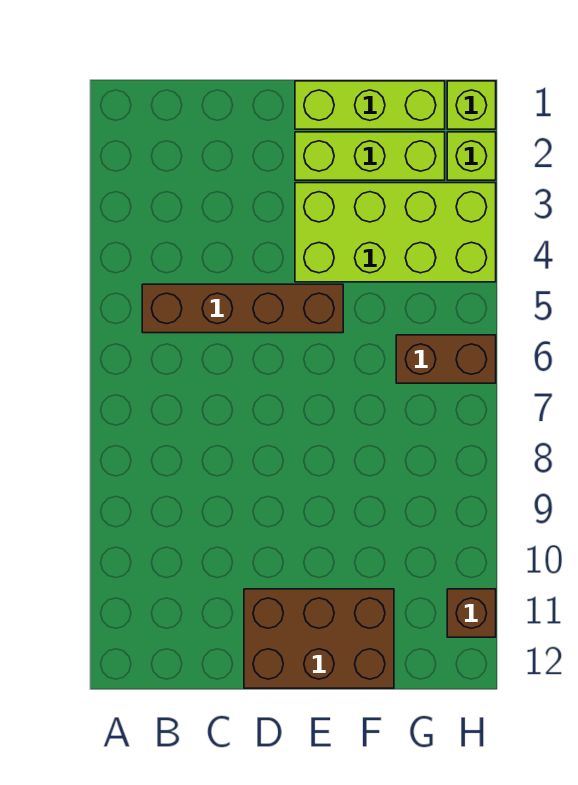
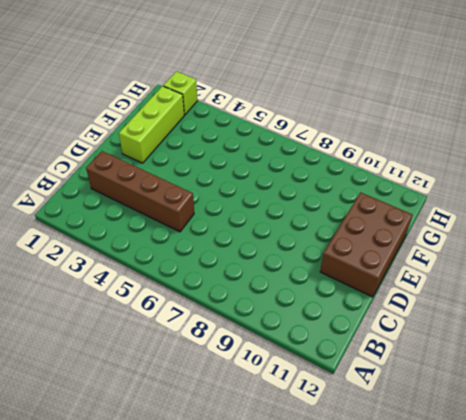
brown brick C2:C5 level 1 -> brown brick B5:E5 level 1
none -> lime brick E1:G1 level 1
none -> lime brick E3:H4 level 1

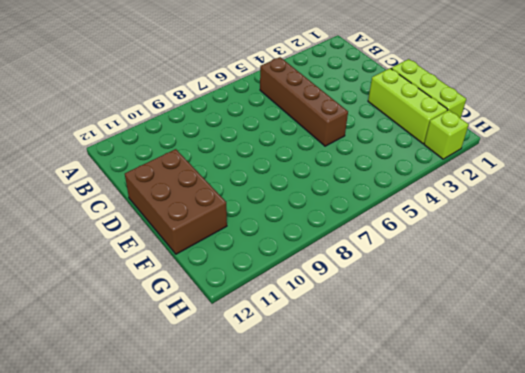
none -> lime brick E3:H4 level 1
none -> brown brick G6:H6 level 1

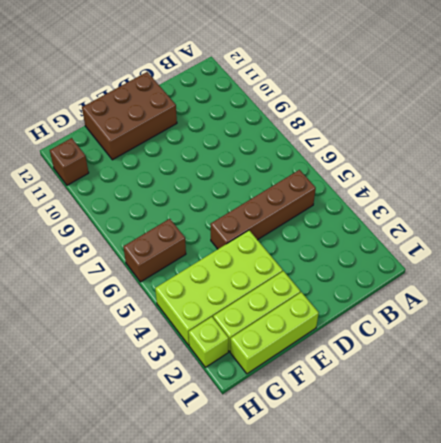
none -> lime brick H1 level 1

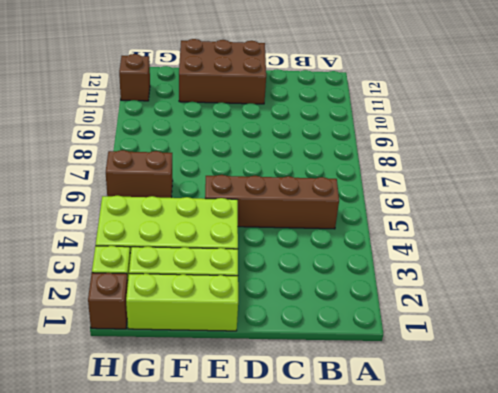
brown brick H1 level 1 -> lime brick H1 level 1

